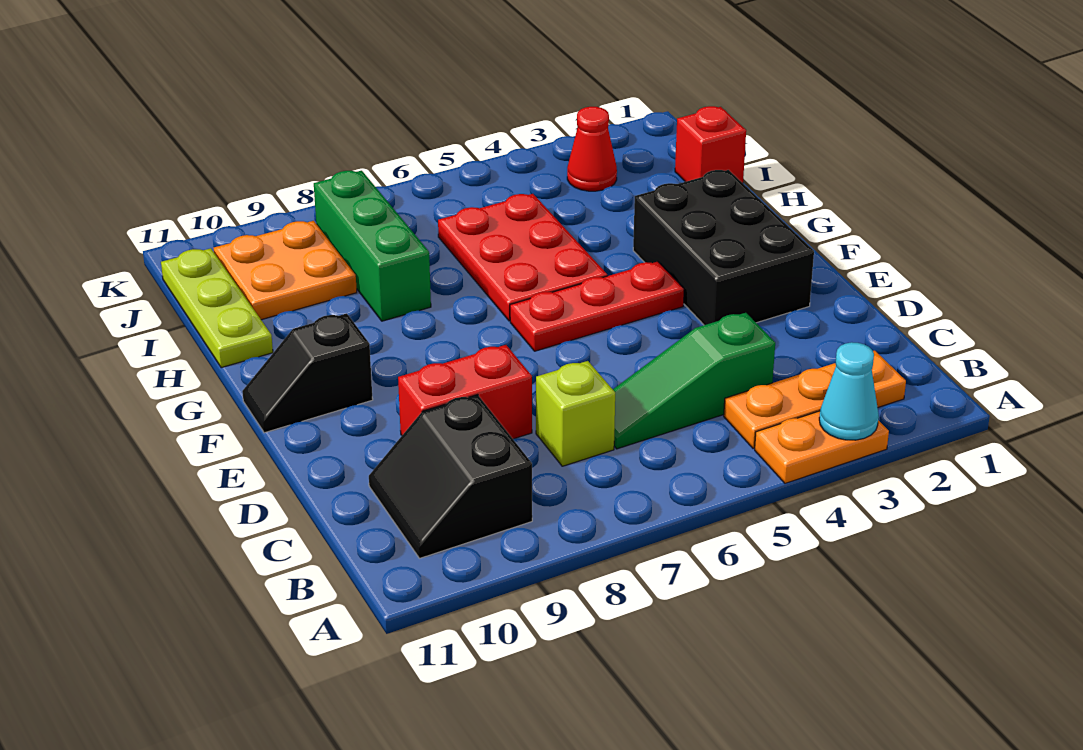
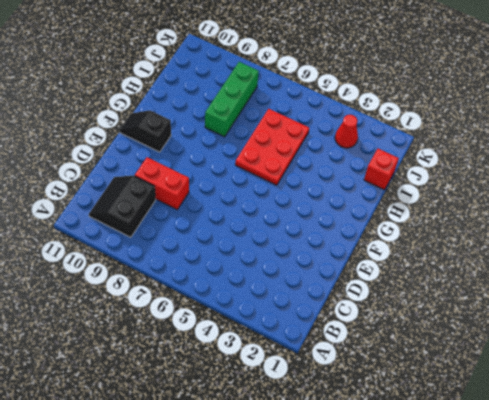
none -> orange plate A3:A4 level 1
none -> orange plate B2:B4 level 1
none -> green slope C4:C6 level 1 top 4

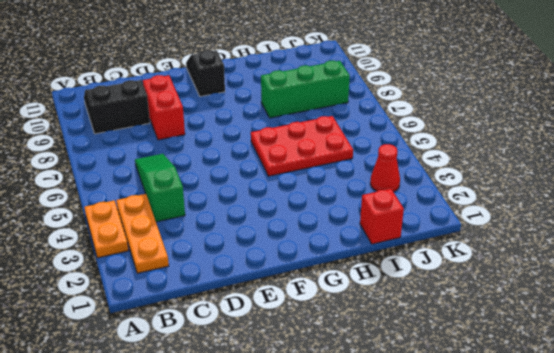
none -> lime brick C7 level 1
none -> black brick E2:G3 level 1
none -> red plate F4:F6 level 1

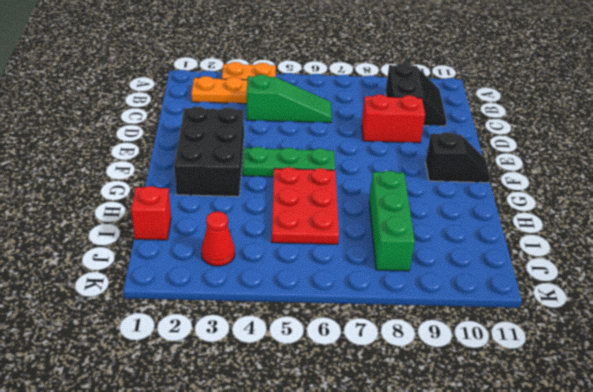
green plate F4:F6 level 1 -> red plate F4:F6 level 1
none -> lime brick C7 level 1
none -> lime plate H11:J11 level 1
none -> orange plate I9:J10 level 1

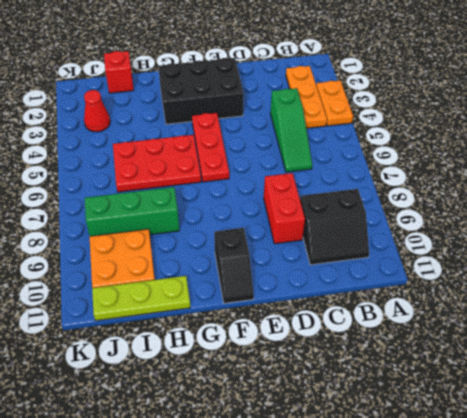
none -> lime brick C7 level 1
none -> cyan cone A3 level 2

